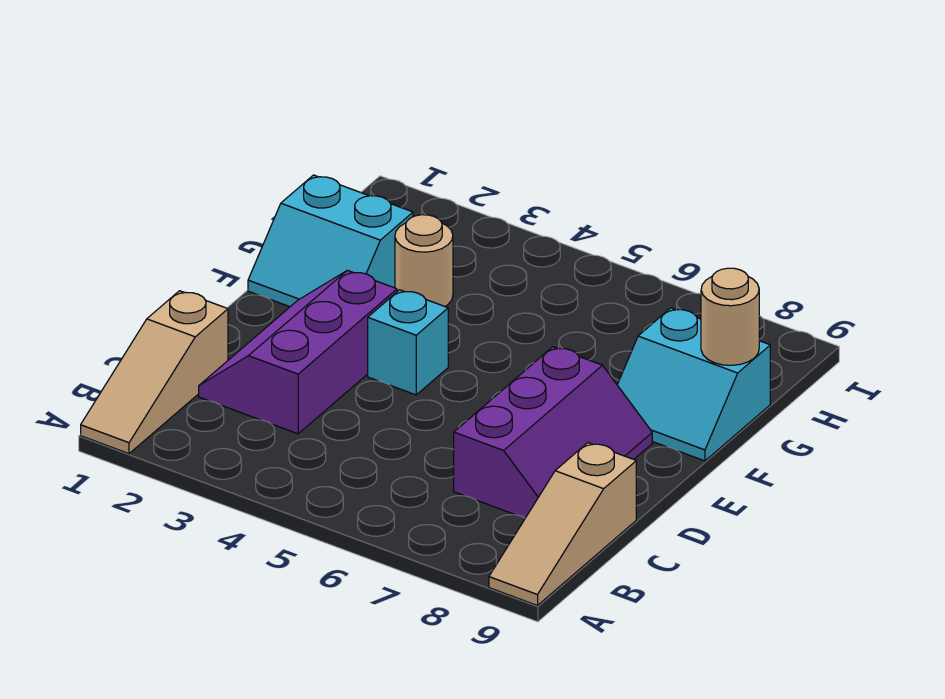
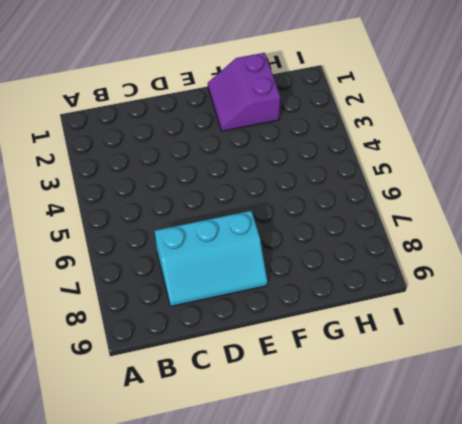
cyan slope C7:E8 level 1 top 7 -> purple slope C7:E8 level 1 top 7
purple slope F1:G2 level 1 top G -> cyan slope F1:G2 level 1 top G
none -> tan slope A1:C1 level 1 top C
none -> tan slope A9:C9 level 1 top C

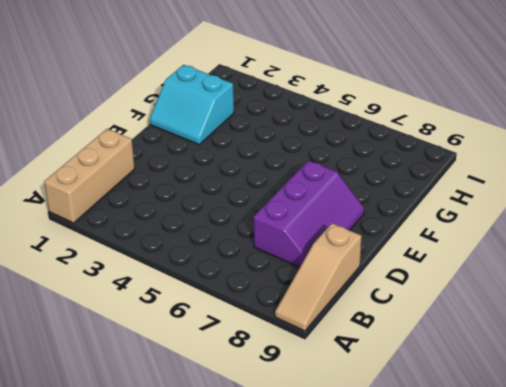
tan brick A1:C1 level 1 -> tan slope A1:C1 level 1 top C
none -> purple slope C2:E3 level 1 top 3
none -> cyan brick E4 level 1

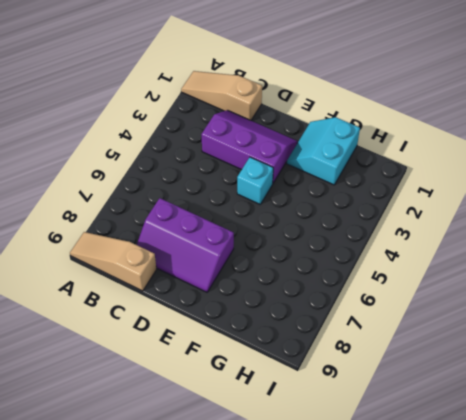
none -> cyan slope F8:G9 level 1 top G
none -> tan round brick G3 level 1

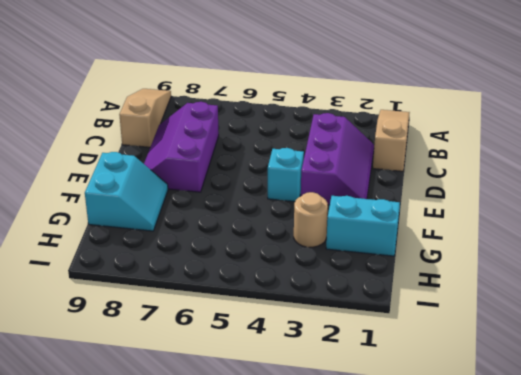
cyan slope F8:G9 level 1 top 9 -> cyan slope F8:G9 level 1 top G
none -> tan round brick G9 level 2

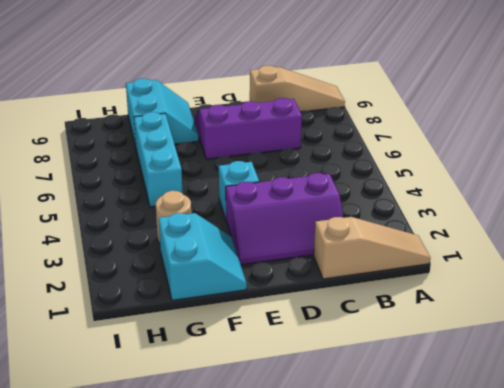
cyan brick G5:G7 level 1 -> none
none -> tan round brick G9 level 2

